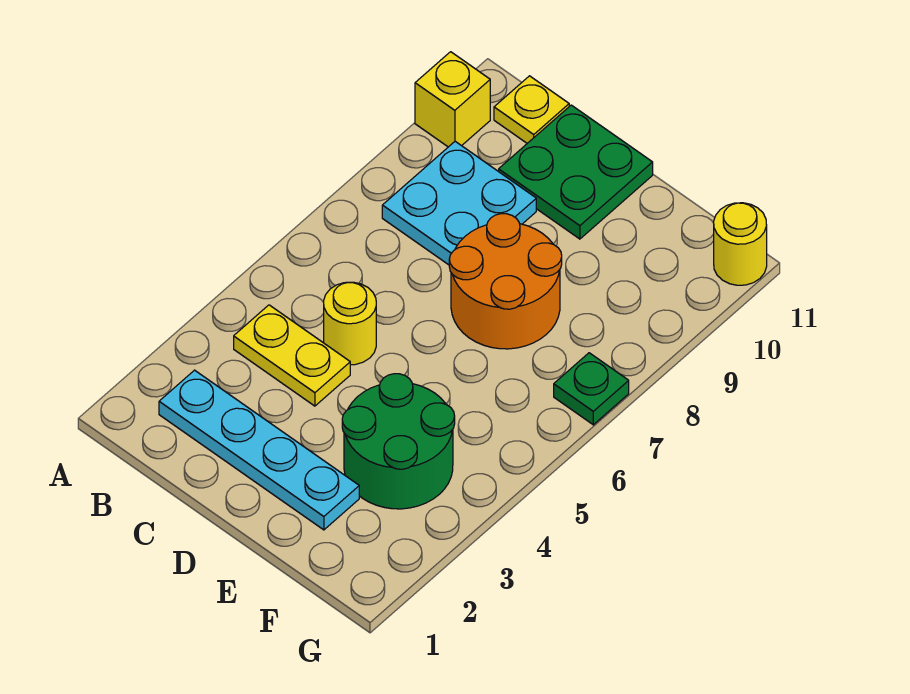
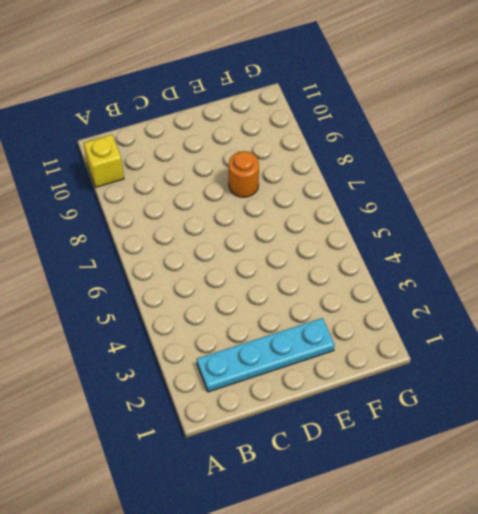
orange round brick E8 level 1 -> orange round brick D7:E8 level 1
none -> yellow plate B4:C4 level 1
none -> cyan plate B8:C9 level 1

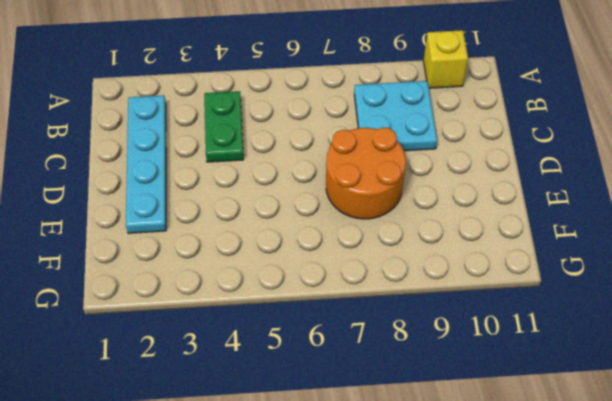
green plate B4:C4 level 1 -> yellow plate B4:C4 level 1
none -> yellow plate B11 level 1
none -> yellow round brick C5 level 1

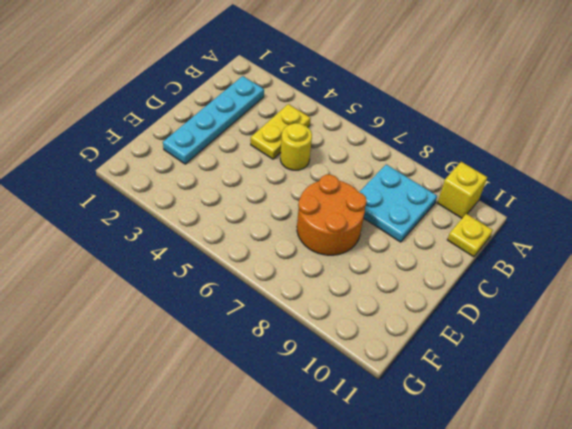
none -> green plate C10:D11 level 1
none -> green round brick E3:F4 level 1

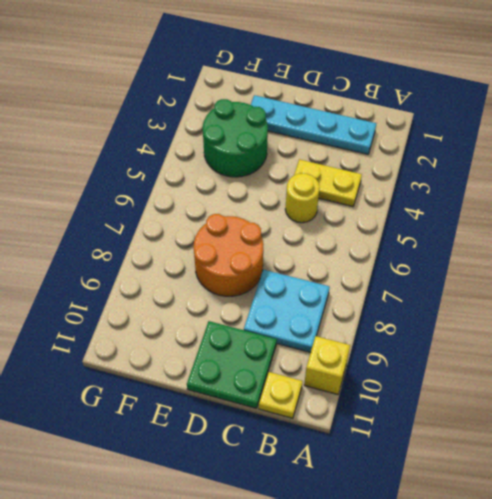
none -> green plate G7 level 1
none -> yellow round brick G11 level 1

